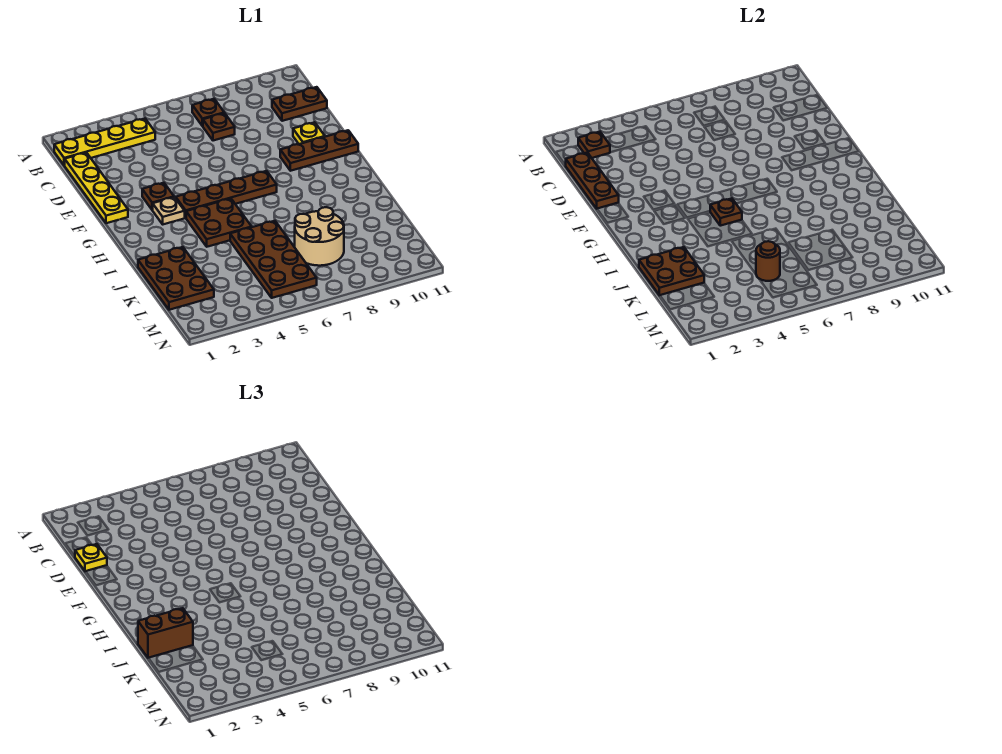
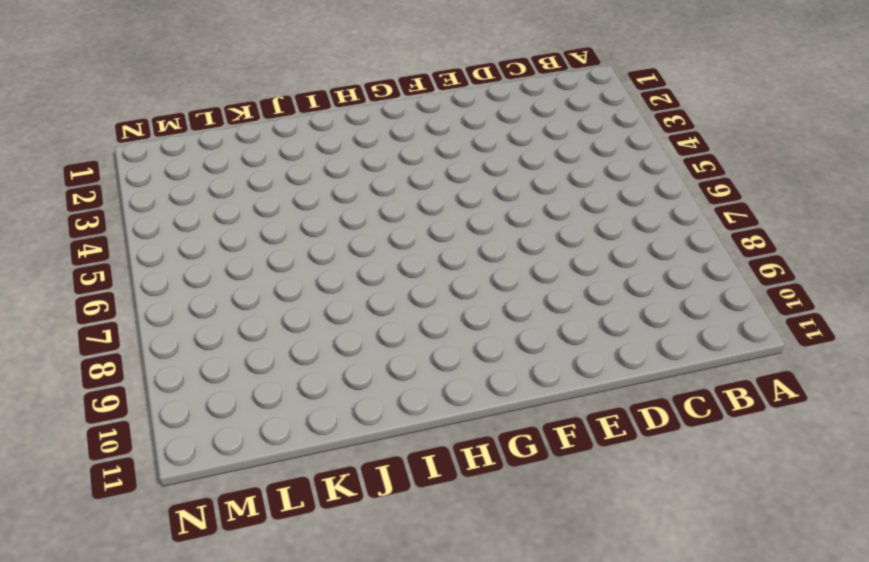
none -> yellow plate B1:B4 level 1
none -> brown plate B7 level 1
none -> yellow plate C1:F1 level 1

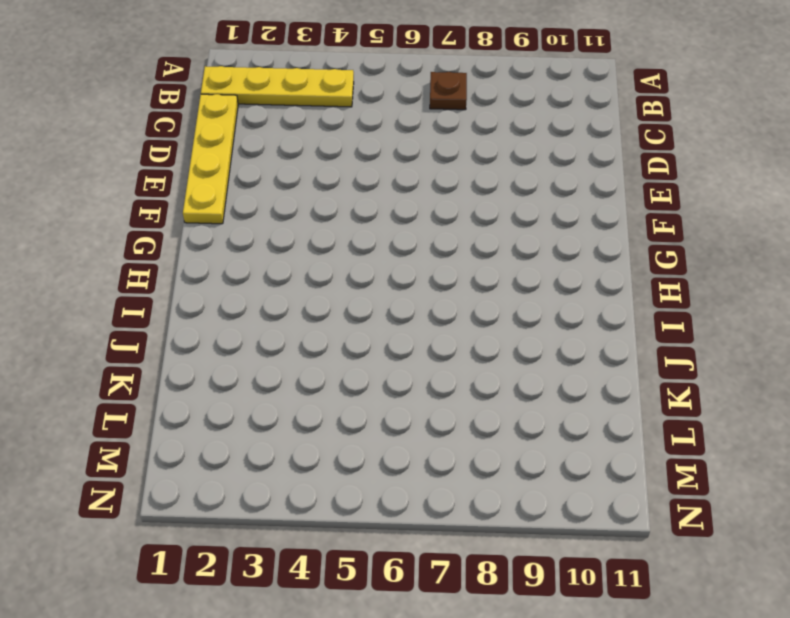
none -> brown plate C7 level 1
none -> brown plate C10:C11 level 1
none -> yellow plate E10 level 1

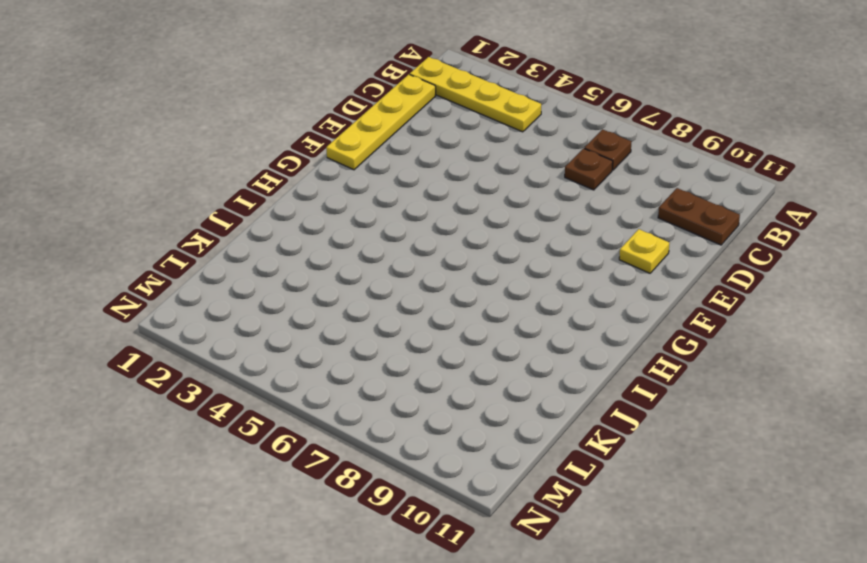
none -> brown plate F3 level 1
none -> brown plate F9:F11 level 1
none -> tan plate G3 level 1

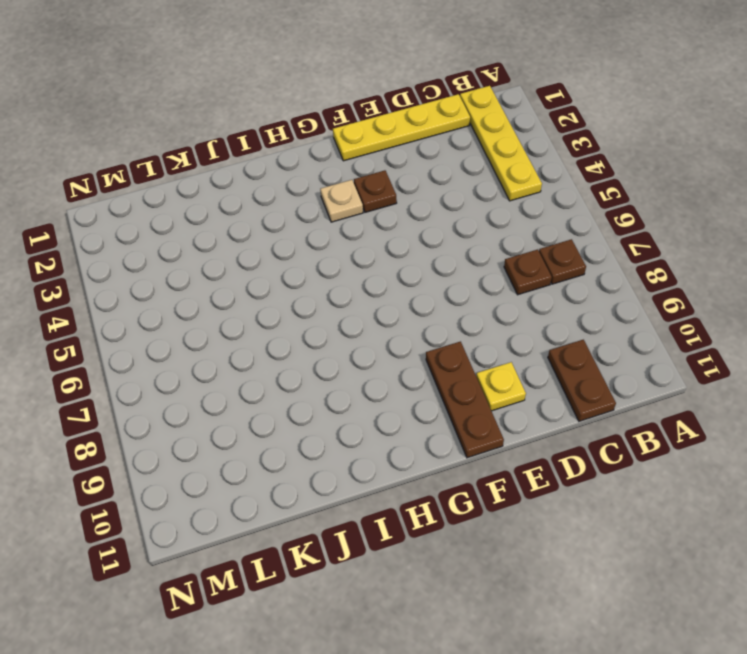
none -> brown plate G4:G7 level 1
none -> brown plate H4:I5 level 1
none -> brown plate J1:L2 level 1

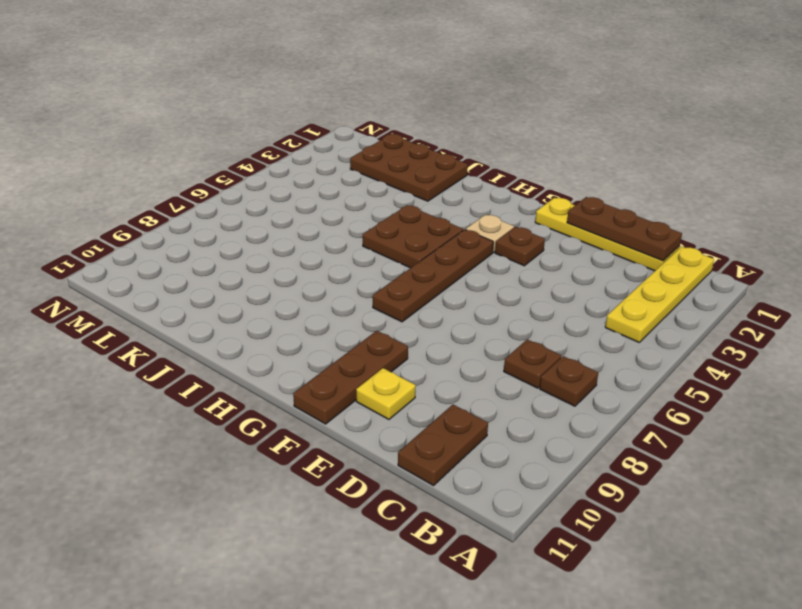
none -> brown plate J5:M6 level 1
none -> tan round brick K7:L8 level 1
none -> brown plate B2 level 2

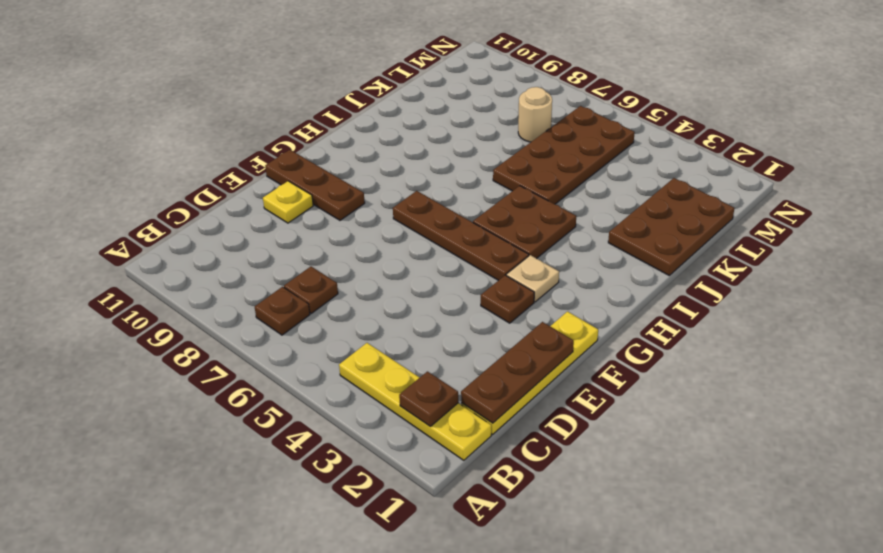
tan round brick L7 level 1 -> tan round brick K7:L8 level 1
none -> brown plate C10:C11 level 1
none -> brown plate H5 level 2
none -> brown plate J1:K2 level 2

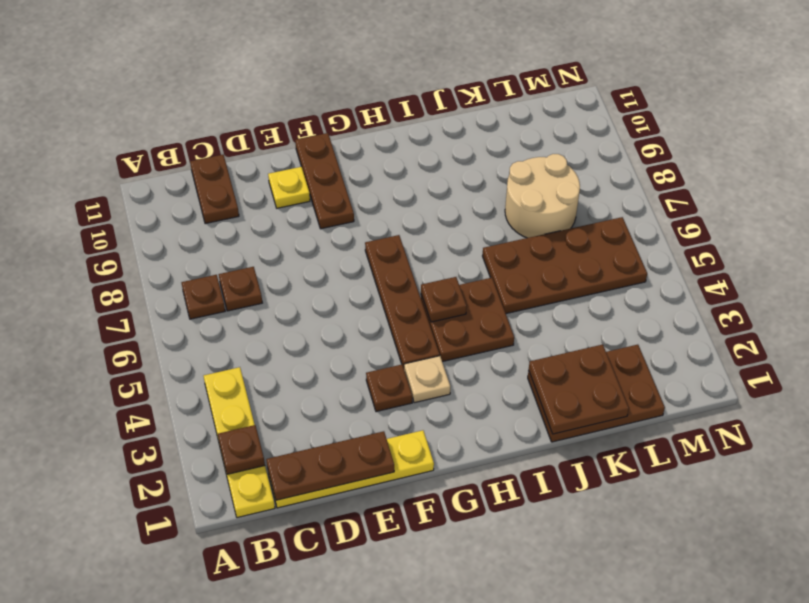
none -> brown round brick L5 level 2
none -> yellow plate D1 level 3
none -> brown brick J1:J2 level 3

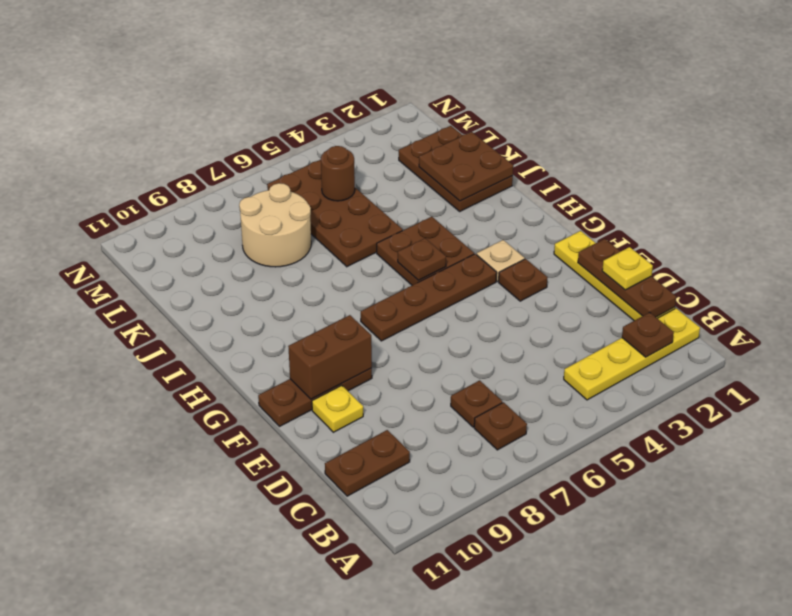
brown brick F9:F10 level 2 -> brown brick J1:J2 level 3

